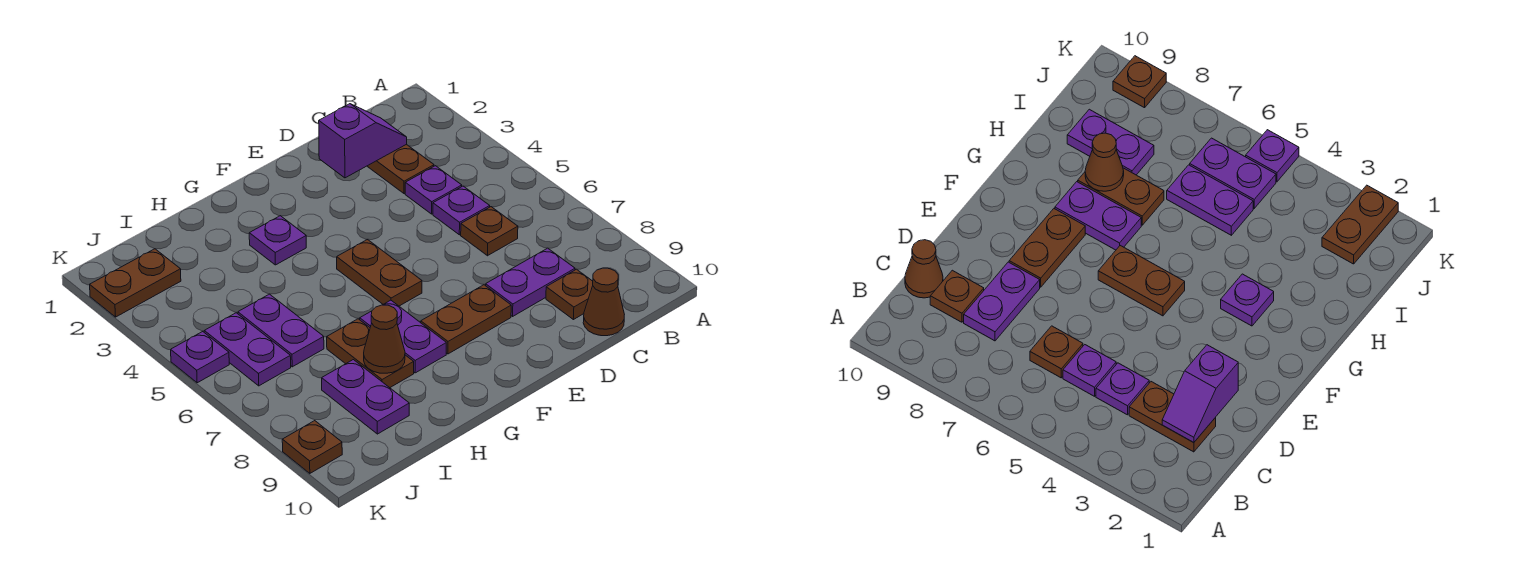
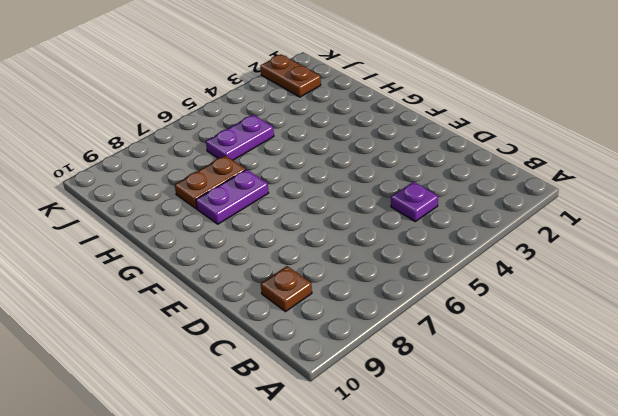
none -> brown plate C2:C3 level 1
none -> purple plate C5 level 1
none -> brown plate C6 level 1

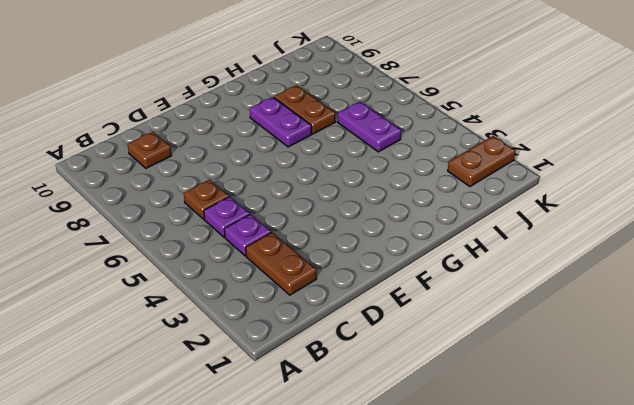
none -> purple plate C8:D8 level 1
none -> brown cone C10 level 1
none -> brown plate E8:F8 level 1

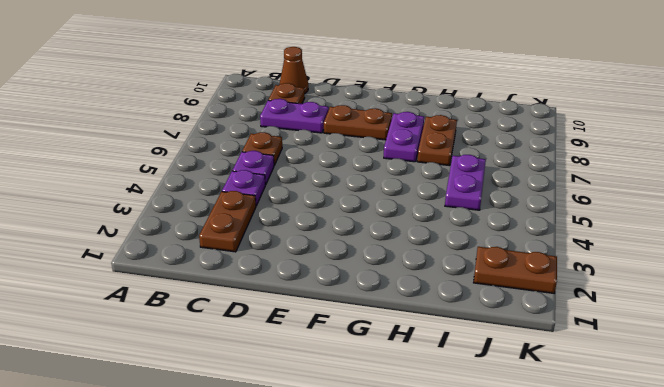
none -> brown plate F5:F6 level 1
none -> purple plate G3 level 1
none -> purple plate I8:I9 level 1

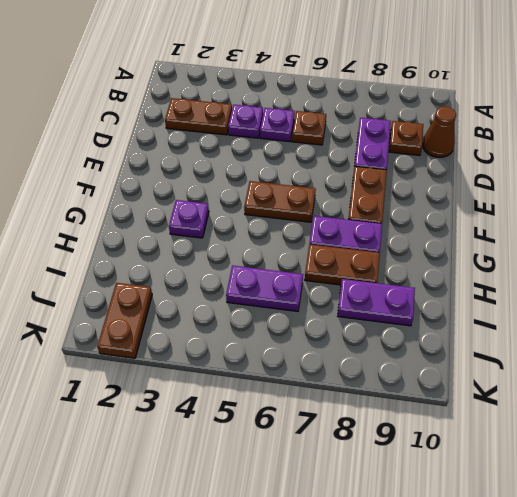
none -> purple plate J5:J6 level 1
none -> purple plate K5 level 1
none -> brown plate K9 level 1

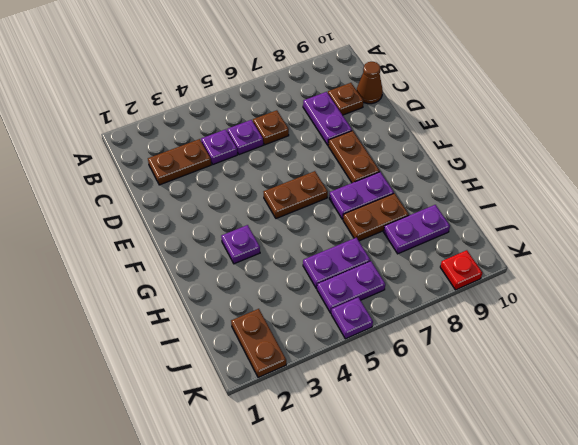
red plate K9 level 1 -> brown plate K9 level 1
none -> purple slope C2:D2 level 2 top D
none -> brown cone H8 level 2

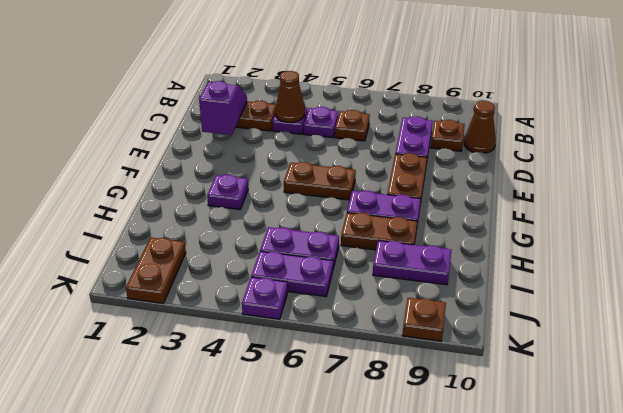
brown cone C4 level 2 -> brown cone H8 level 2

